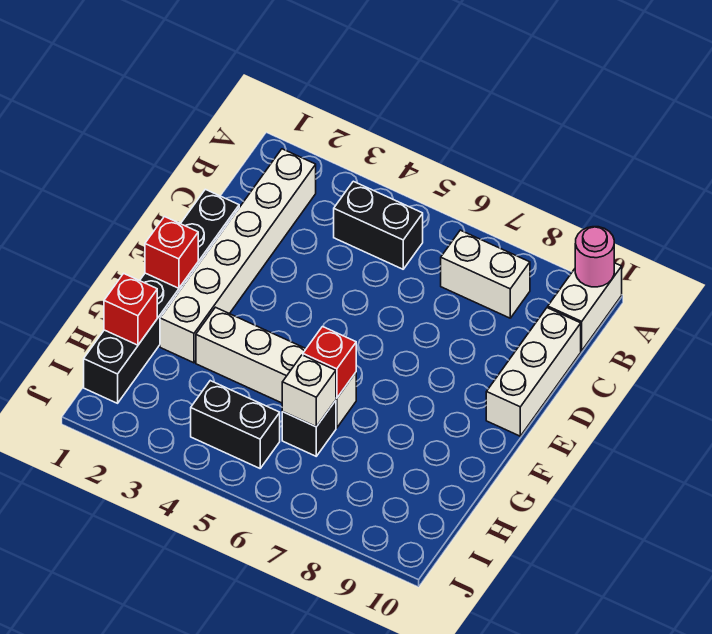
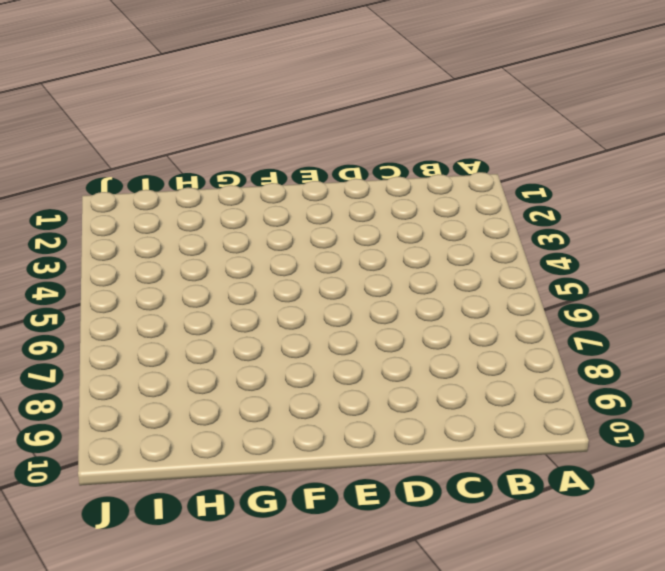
none -> white brick A10:B10 level 1
none -> white brick B2:G2 level 1
none -> black brick B4:B5 level 1

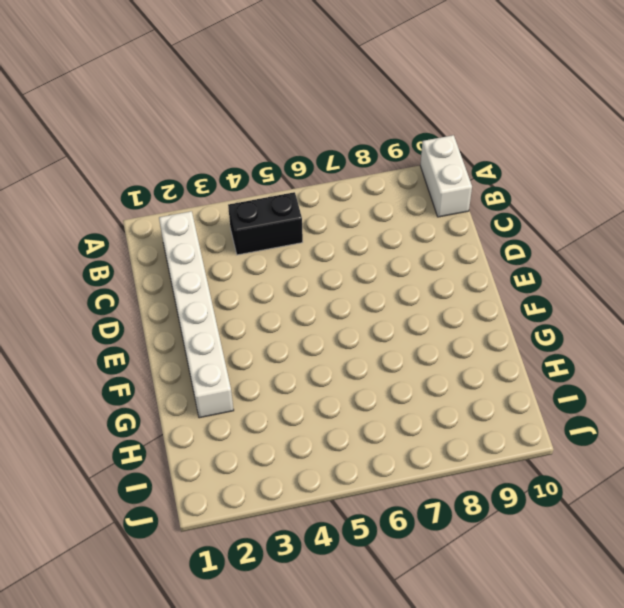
none -> white brick B7:B8 level 1
none -> white brick C10:E10 level 1
none -> black brick D1:I1 level 1

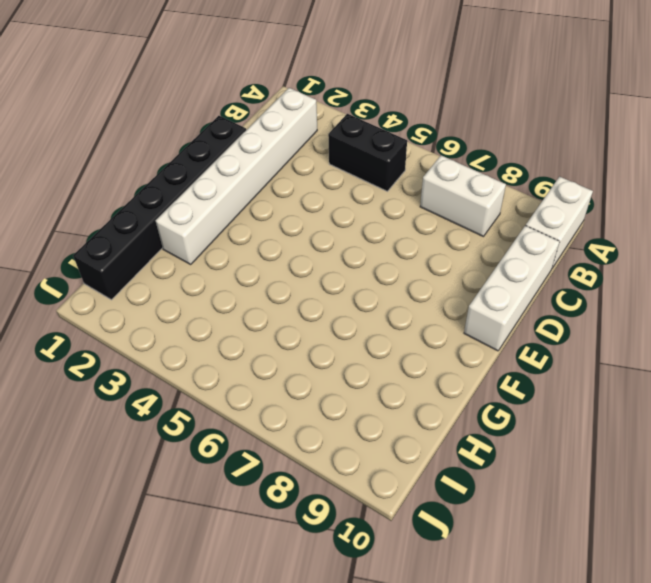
none -> white brick G3:G6 level 1
none -> black brick H6 level 1
none -> black brick I4:I5 level 1

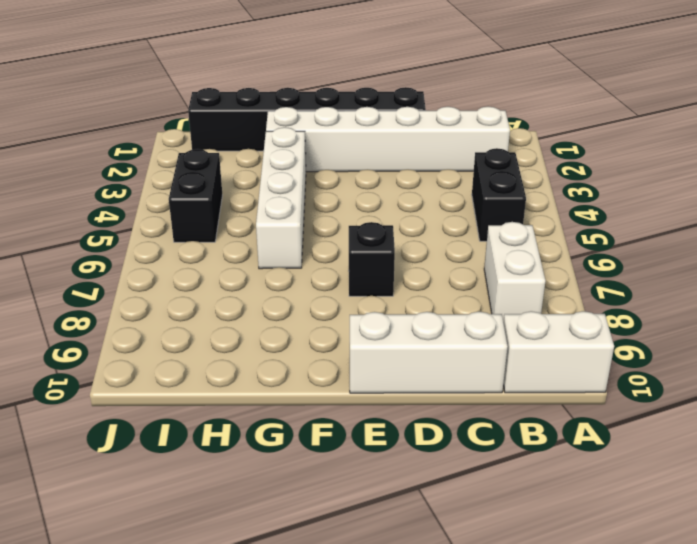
black brick E7 level 1 -> black brick H6 level 1
none -> pink round brick A10 level 2
none -> red brick F1 level 2
none -> red brick G6 level 2

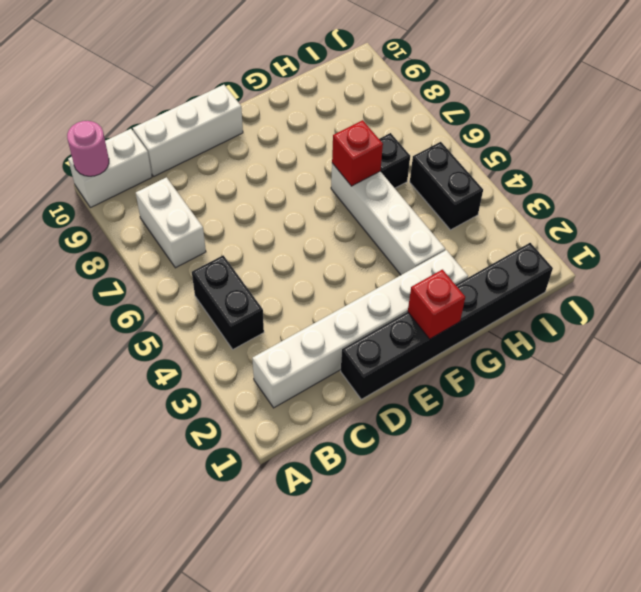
none -> red brick H1 level 2
none -> white brick H6 level 2

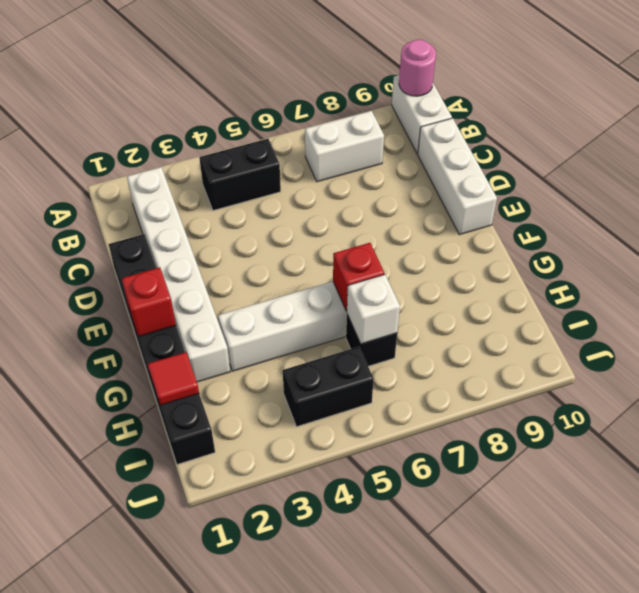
red tile H1 level 2 -> red brick H1 level 2

